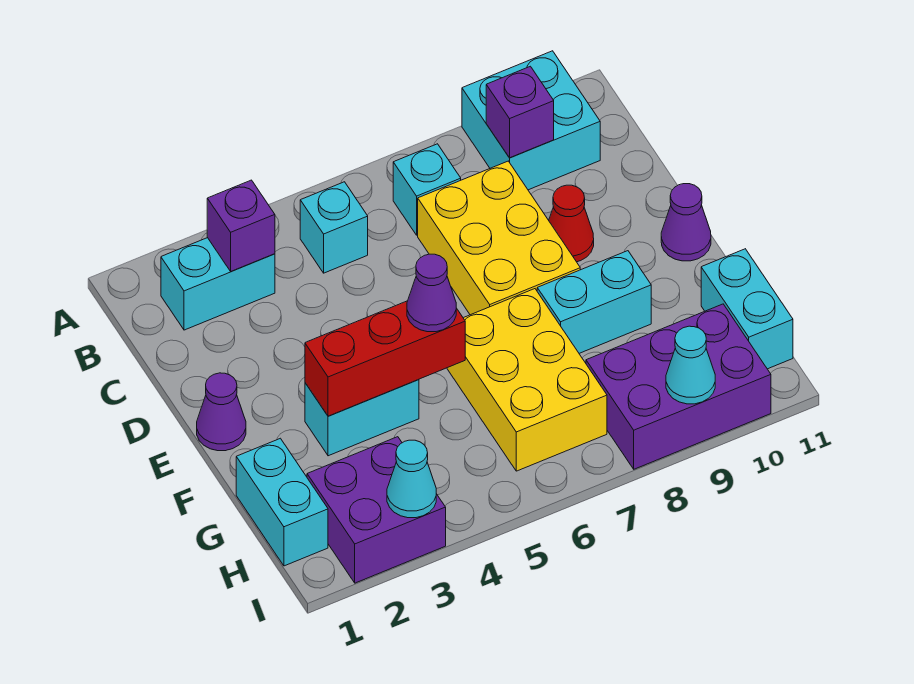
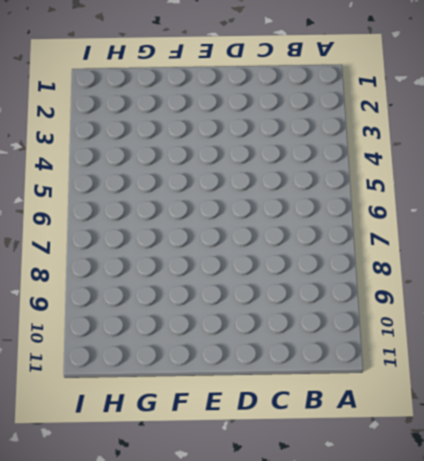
none -> cyan brick A9:B10 level 1
none -> cyan brick B2:B3 level 1
none -> cyan brick B5 level 1

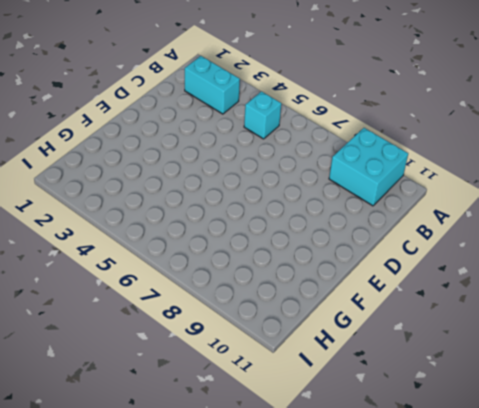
none -> cyan brick B7 level 1
none -> yellow brick C7:E8 level 1
none -> red cone D9 level 1

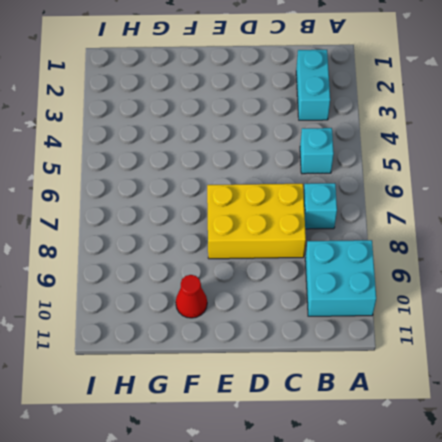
red cone F10 level 1 -> red cone D9 level 1
none -> purple cone E1 level 1
none -> purple cone E11 level 1
none -> cyan brick F3:F4 level 1

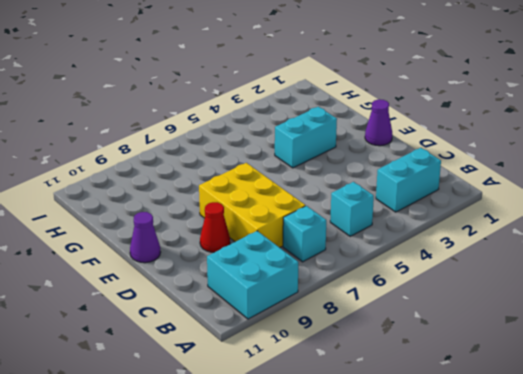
none -> yellow brick F6:H7 level 1
none -> cyan brick F8:F9 level 1
none -> cyan brick G1:H1 level 1

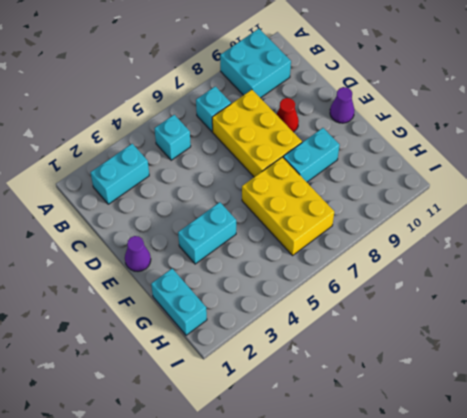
none -> cyan brick G11:H11 level 1
none -> purple brick H2:I3 level 1
none -> purple brick H8:I10 level 1

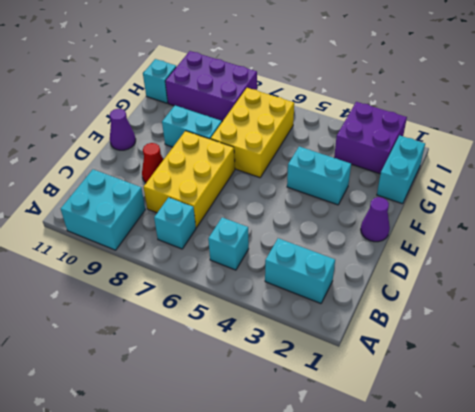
cyan brick H11 level 1 -> cyan brick G11:H11 level 1
none -> purple brick B3 level 2
none -> purple brick B9 level 2
none -> red brick F3:F5 level 2

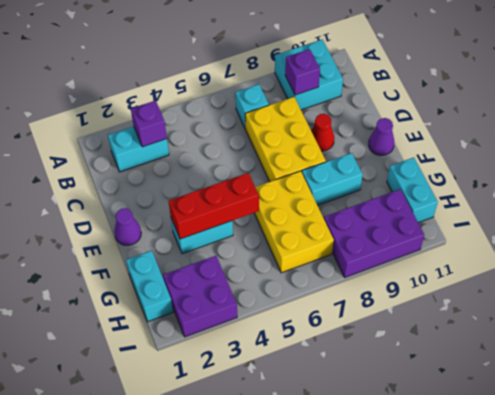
none -> cyan brick B5 level 1
none -> cyan cone I3 level 2
none -> cyan cone I9 level 2

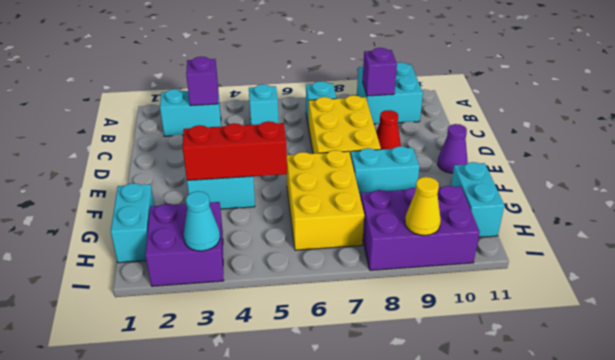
yellow cone I9 level 2 -> cyan cone I9 level 2
none -> purple cone E1 level 1
none -> purple cone F5 level 3

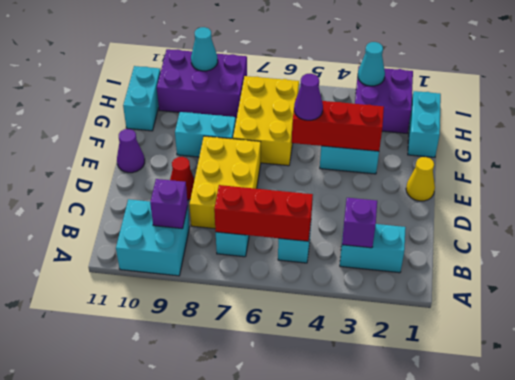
red brick B5:B7 level 2 -> none
yellow cone E1 level 1 -> purple cone E1 level 1

